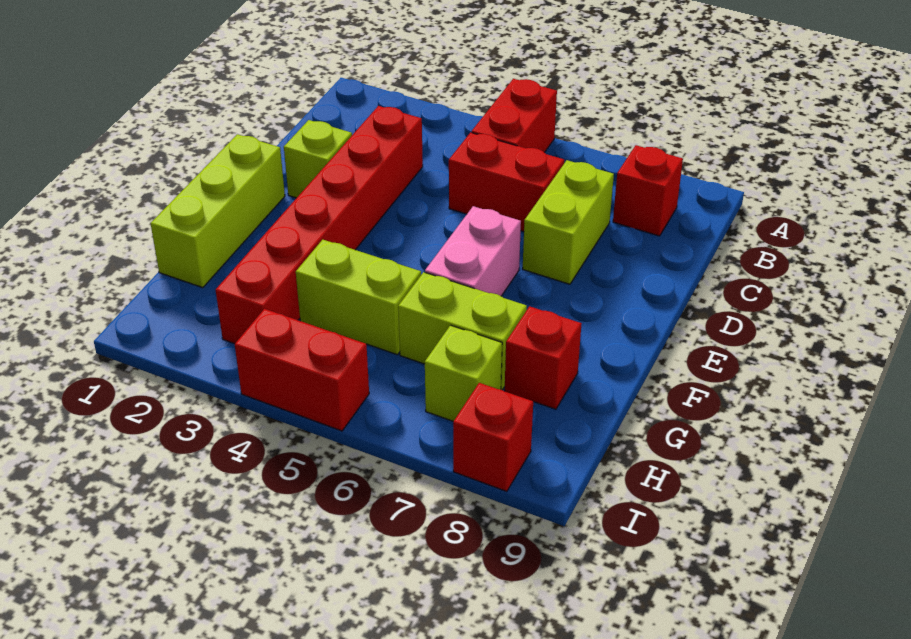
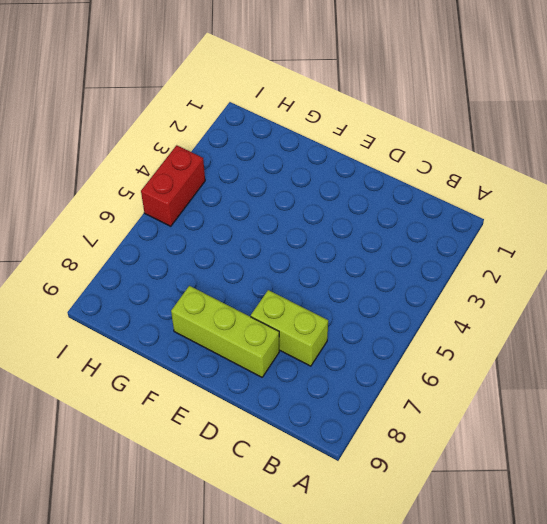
lime brick D8:F8 level 1 -> lime brick E1:G1 level 1
none -> red brick A5:B5 level 1
none -> red brick B8 level 1
none -> red brick C3:H3 level 1

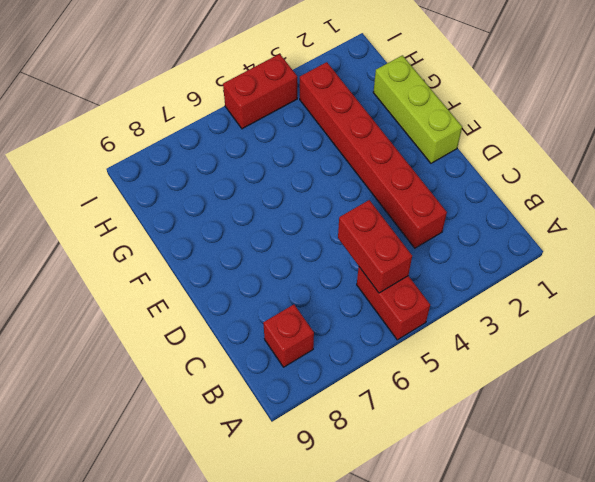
red brick B5:C5 level 2 -> red brick C5:C6 level 1
none -> lime brick C7:D7 level 1
none -> lime brick D2 level 1
none -> pink brick E6:F6 level 1

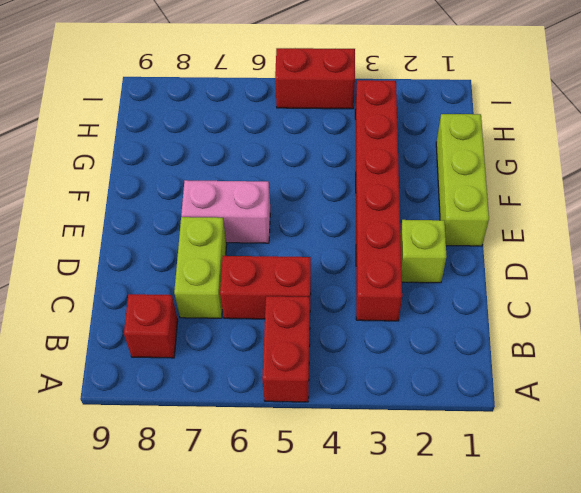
pink brick E6:E7 level 1 -> pink brick E6:F6 level 1
none -> lime brick G4:G5 level 1
none -> lime brick G6:G7 level 1
none -> red brick G8 level 1

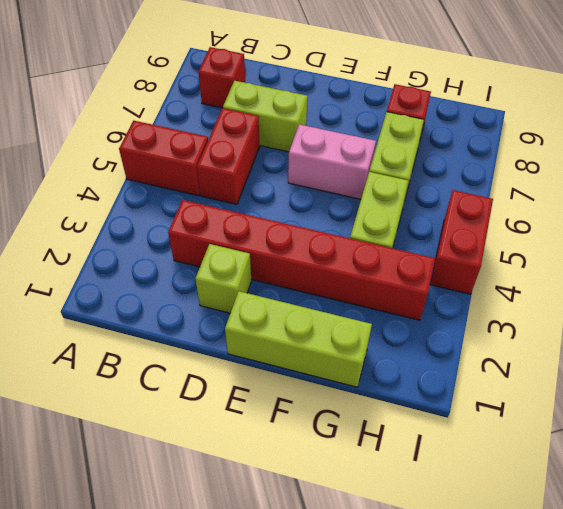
none -> lime brick H7 level 1
none -> red brick I8 level 1

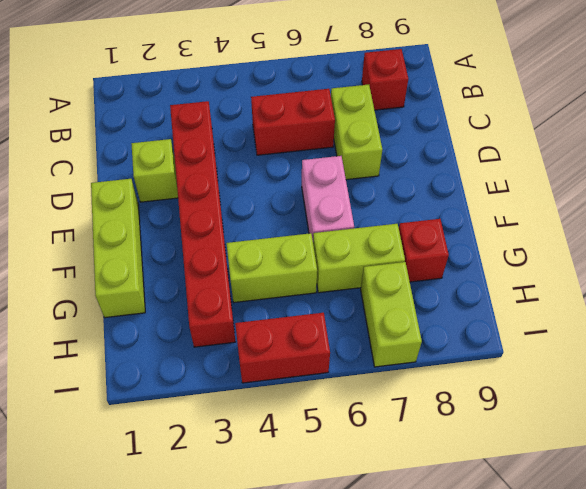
lime brick H7:I7 level 1 -> lime brick H7 level 1
none -> red brick A5:B5 level 1
none -> red brick I8 level 1

